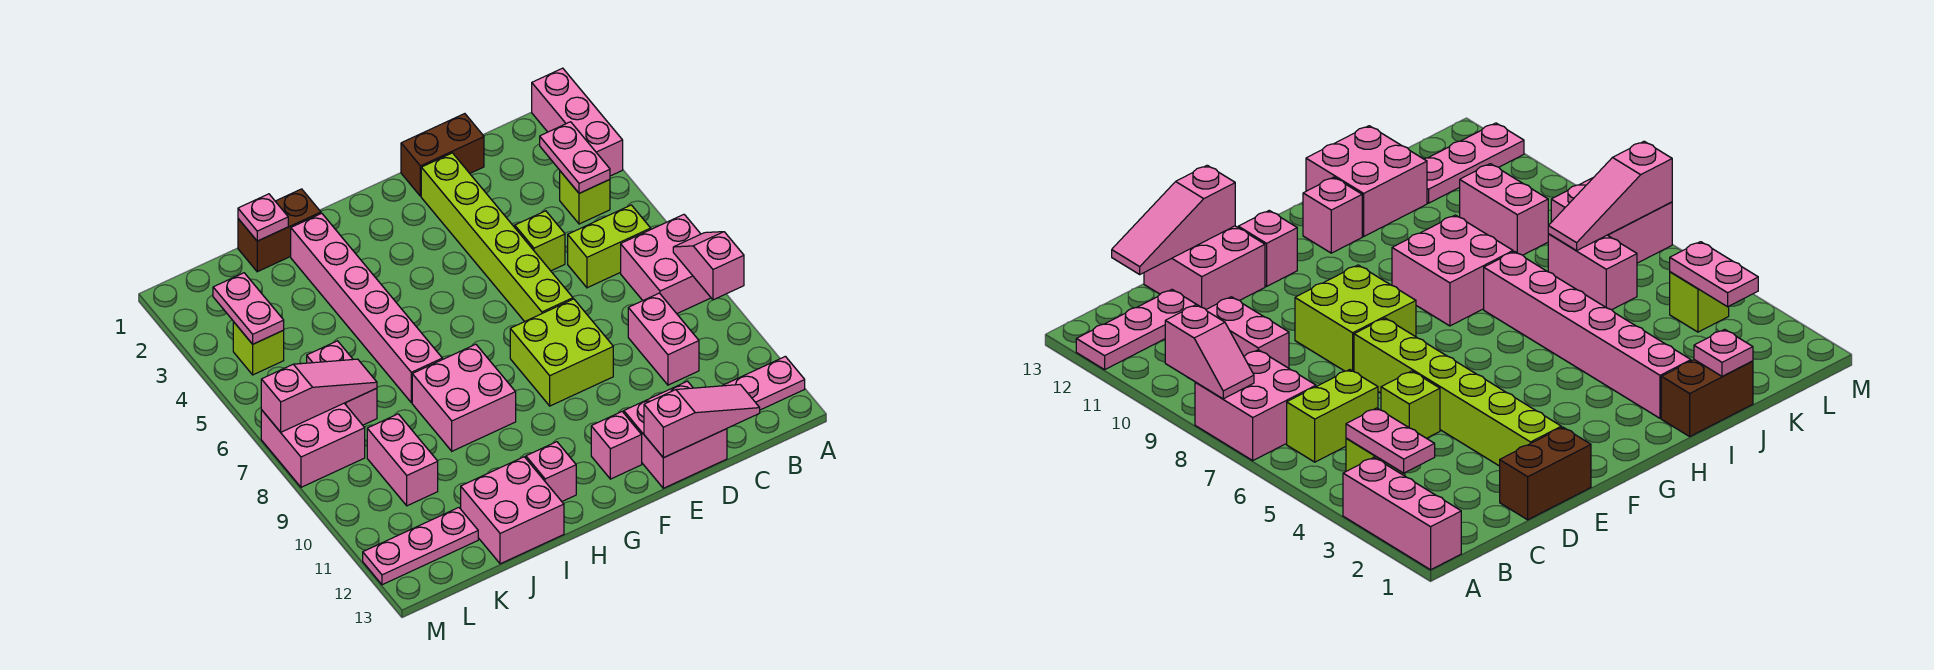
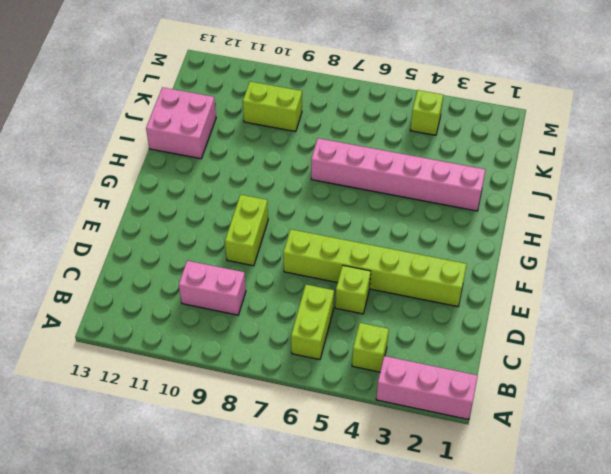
lime brick E9:F9 level 1 -> lime brick E8:F9 level 1
lime brick K9:K10 level 1 -> pink brick K9:K10 level 1
none -> pink brick A7:B8 level 1
none -> pink plate A12:C12 level 1
none -> brown brick D1:E1 level 1

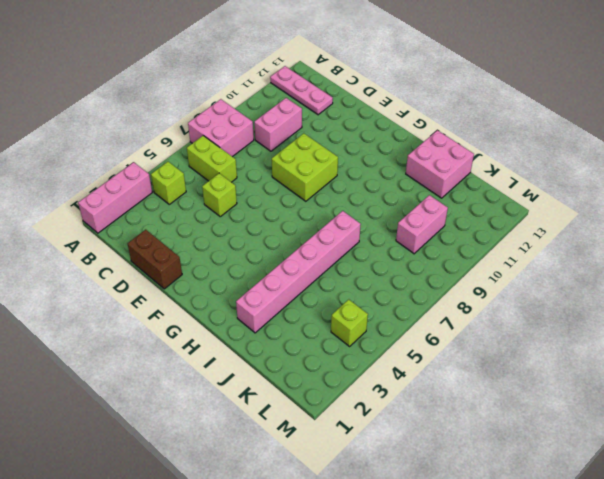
none -> pink brick D12:E13 level 1
none -> lime brick E2:E7 level 1
none -> pink brick F12 level 1

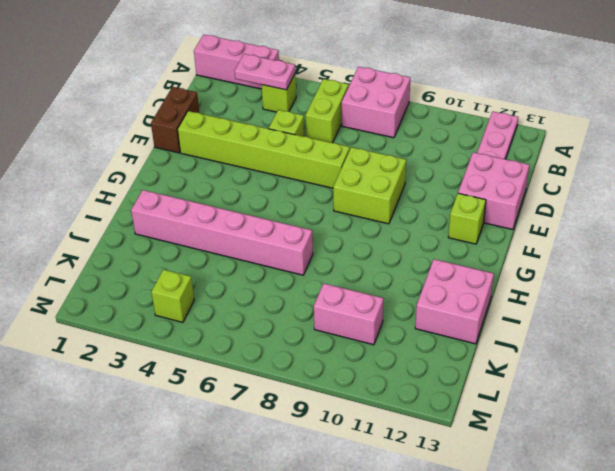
lime brick F12 level 1 -> pink brick F12 level 1
none -> pink brick C9:C10 level 1
none -> pink brick H8:I9 level 1
none -> pink brick H12 level 1

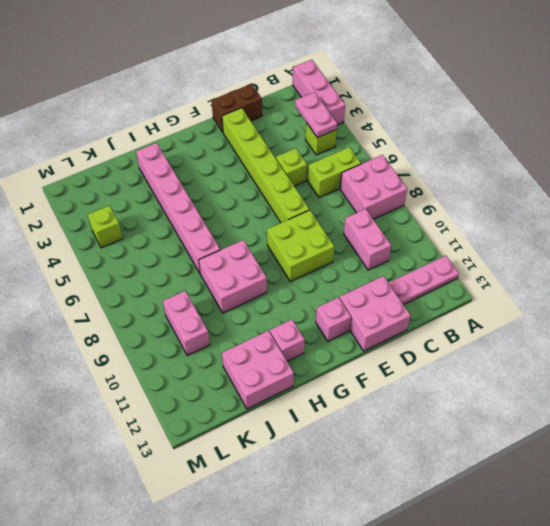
none -> brown brick I1:J1 level 1
none -> pink brick K6:K7 level 1
none -> pink plate K12:M12 level 1

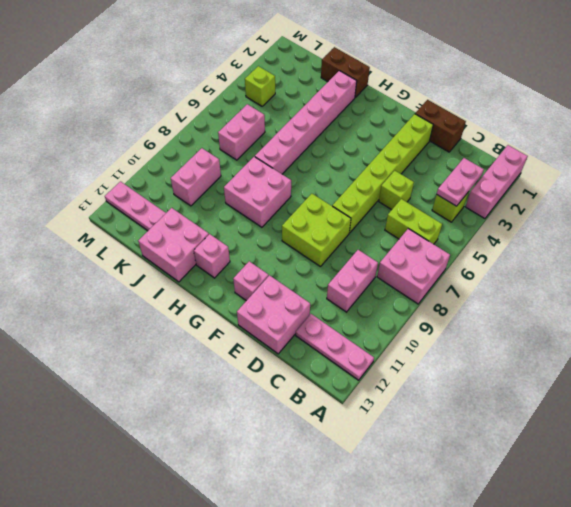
none -> pink brick L7:M8 level 1
none -> pink slope A8:A9 level 2 top 9
none -> pink slope C13:E13 level 2 top E

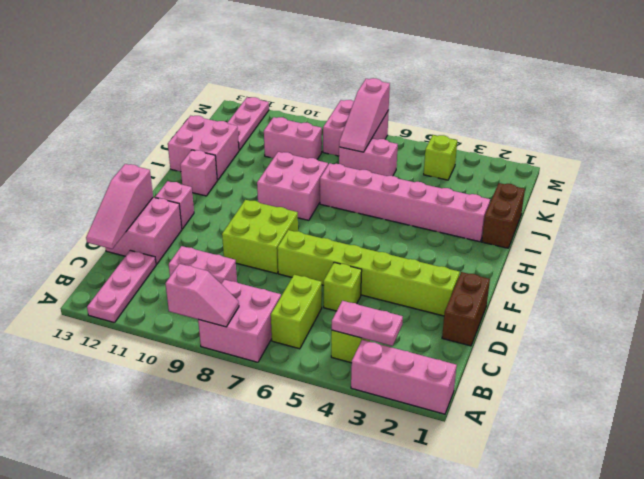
none -> pink plate J1 level 2
none -> pink plate L3:L4 level 2

